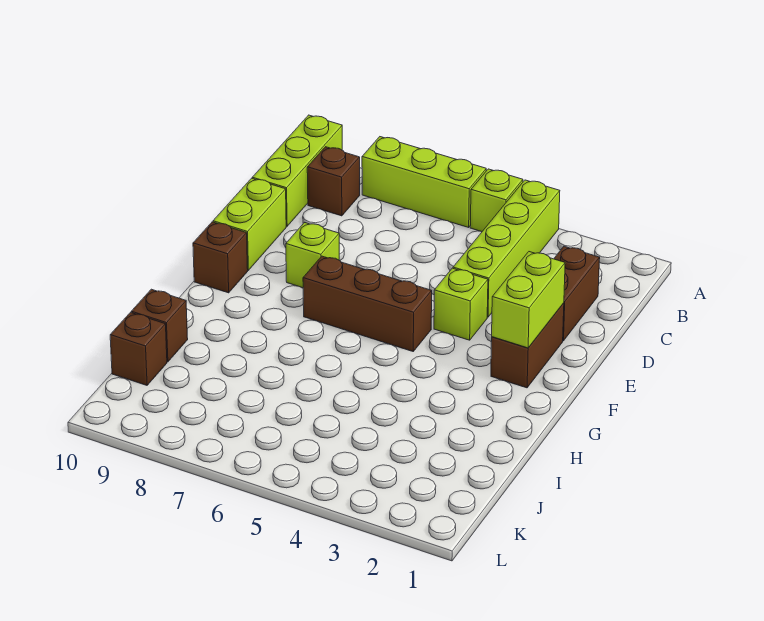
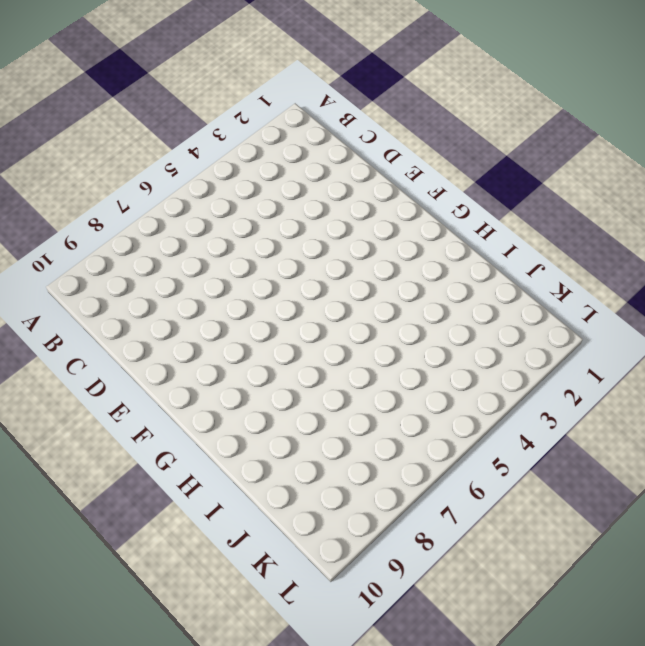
none -> lime brick A4:D4 level 1
none -> lime brick A5 level 1
none -> lime brick A6:A8 level 1

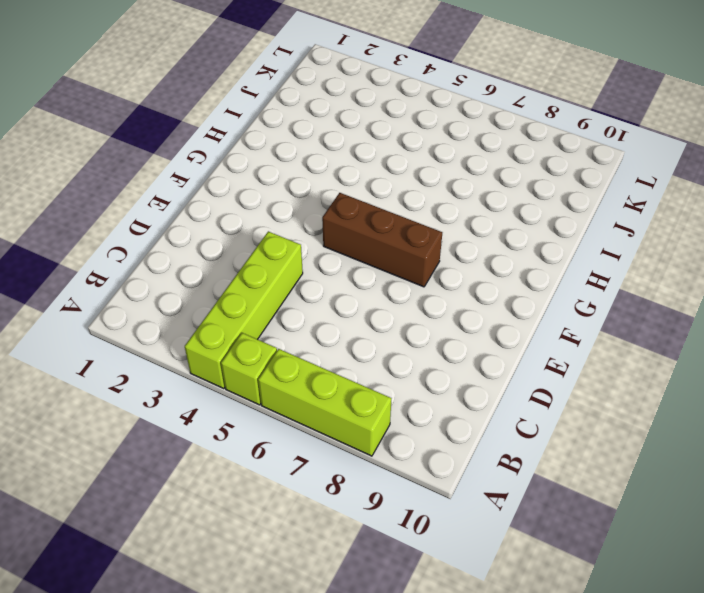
none -> lime brick A10:C10 level 1
none -> brown brick B9 level 1
none -> brown brick C2:D2 level 1

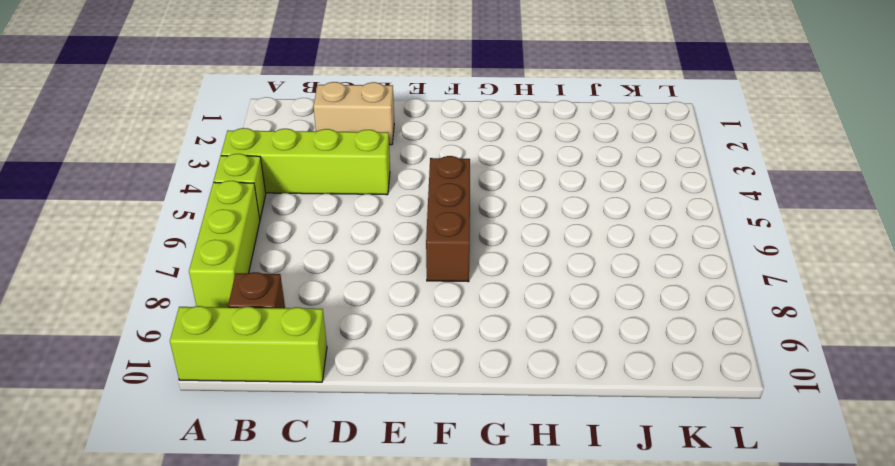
tan brick C2:D2 level 1 -> brown brick C2:D2 level 1
none -> lime brick D10:E10 level 1
none -> brown brick E2:F2 level 1
none -> lime brick E4 level 1

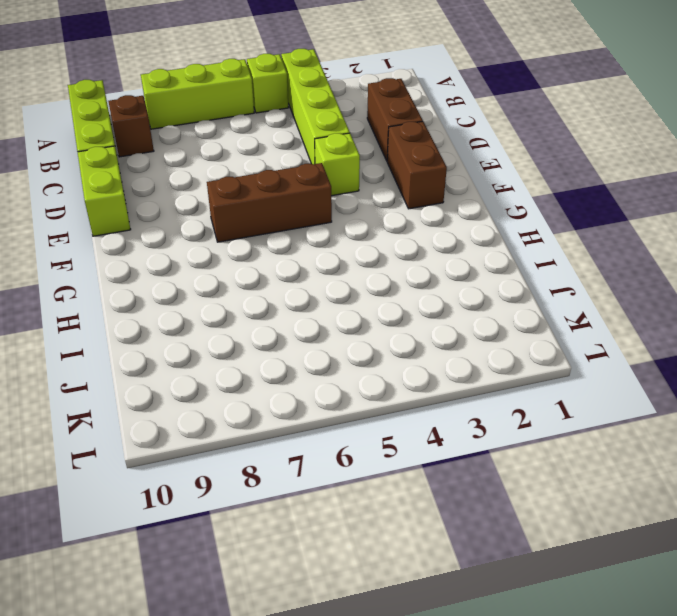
none -> lime brick E8 level 1
none -> brown brick F10 level 1
none -> brown brick I10 level 1

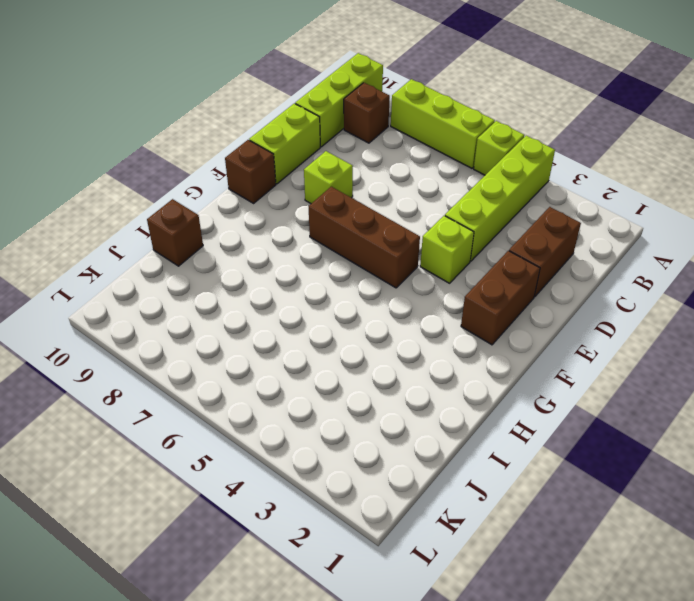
none -> brown brick J10 level 1
none -> lime brick E2:F2 level 2

